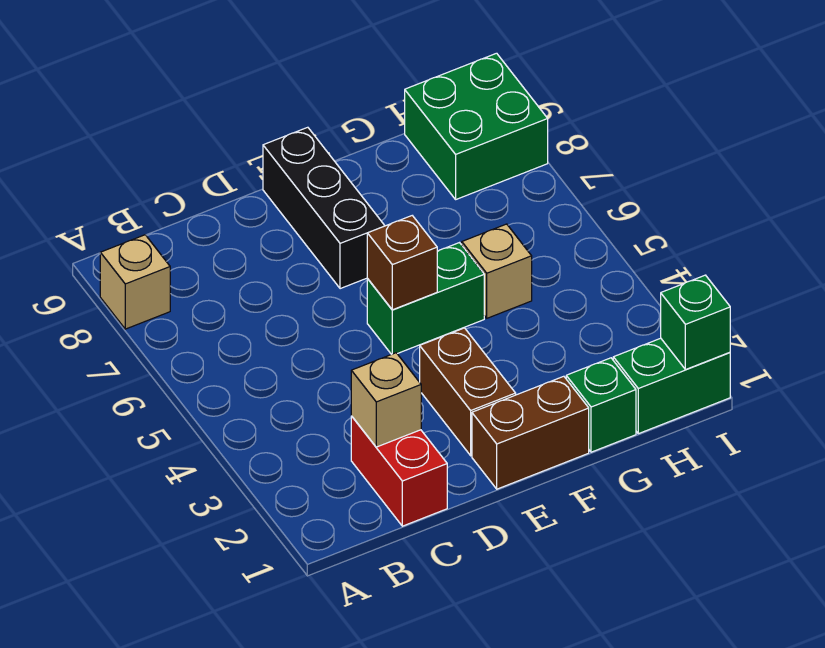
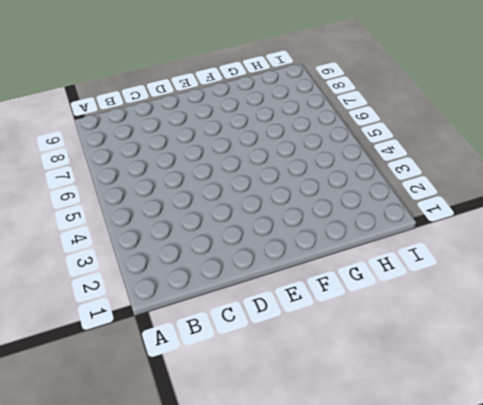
none -> tan brick A8 level 1
none -> red brick C1:C2 level 1
none -> brown brick E1:F1 level 1

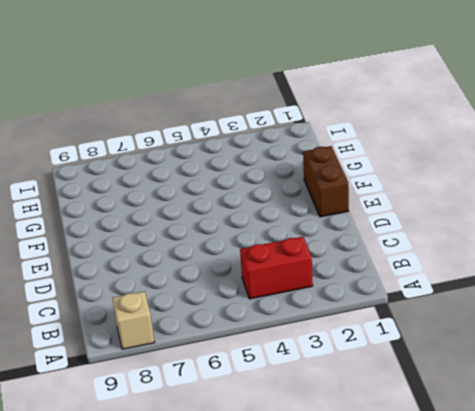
red brick B3:B4 level 1 -> red brick C1:C2 level 1
none -> brown brick E2:E3 level 1
none -> green brick E5:F5 level 1
none -> black brick E7:E9 level 1

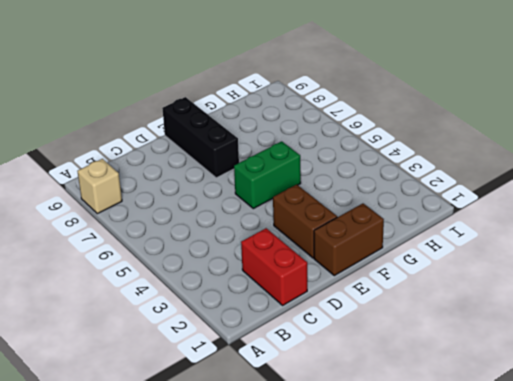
none -> green brick G1 level 1
none -> tan brick G5 level 1
none -> green brick H1:I1 level 1

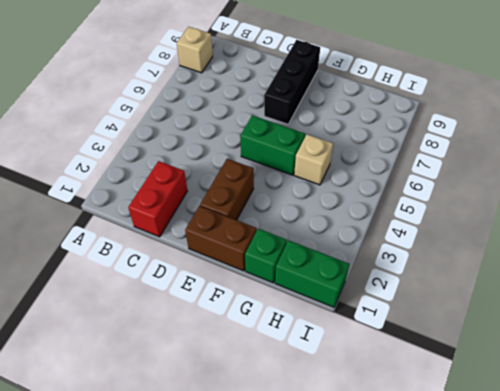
none -> green brick H8:I9 level 1
none -> tan brick C2 level 2
none -> brown brick E5 level 2

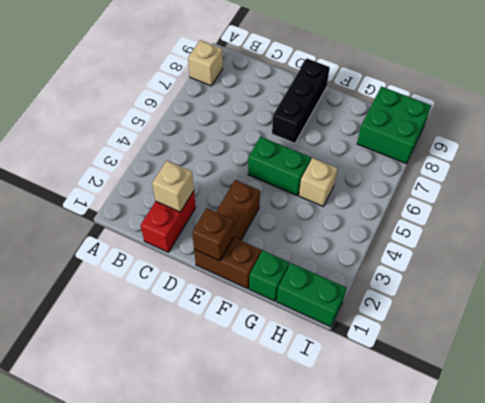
brown brick E1 level 2 -> brown brick E5 level 2
none -> green brick I1 level 2

